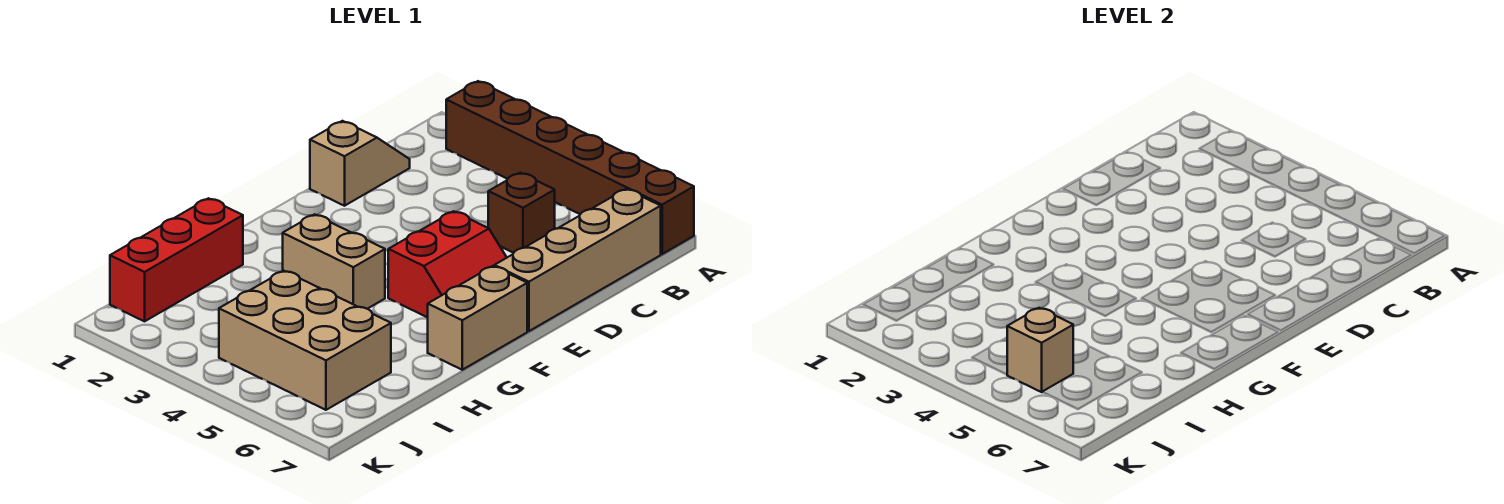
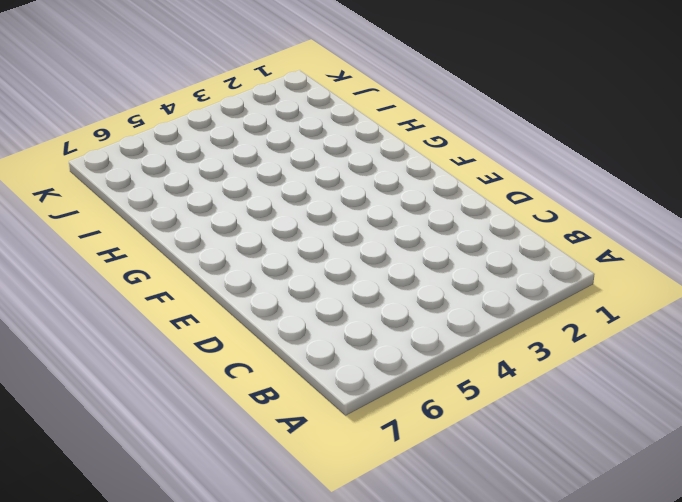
none -> brown brick A2:A7 level 1
none -> tan brick B7:E7 level 1

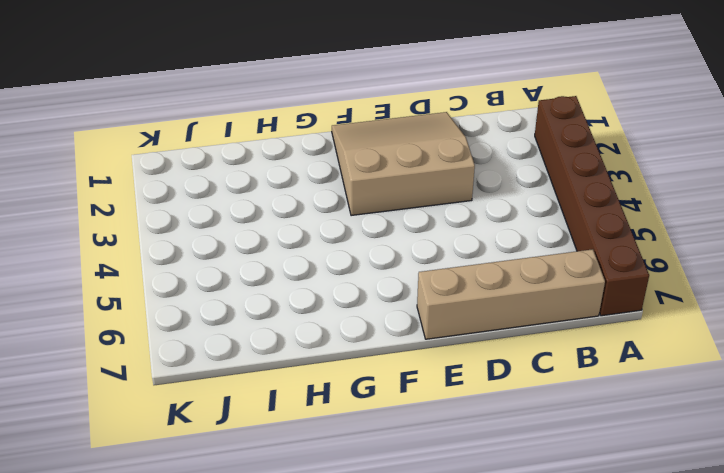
tan slope D1:F3 level 1 top 3 -> tan slope C1:D1 level 1 top D
none -> brown brick C5 level 1
none -> red slope E5:F6 level 1 top 5

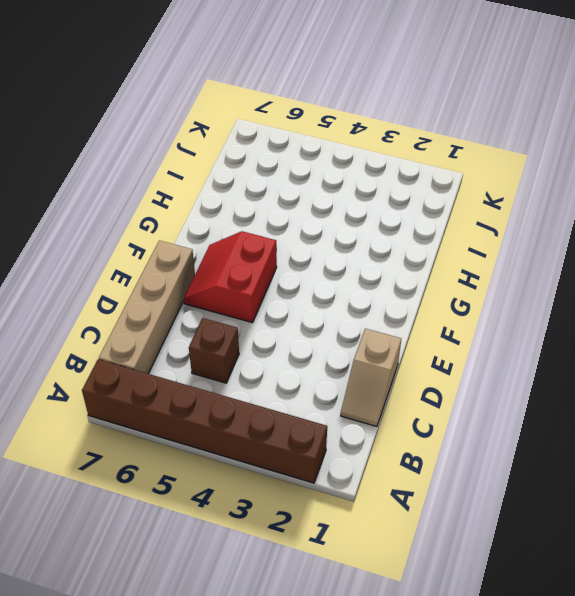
none -> tan brick F7:G7 level 1
none -> tan brick G3:G4 level 1

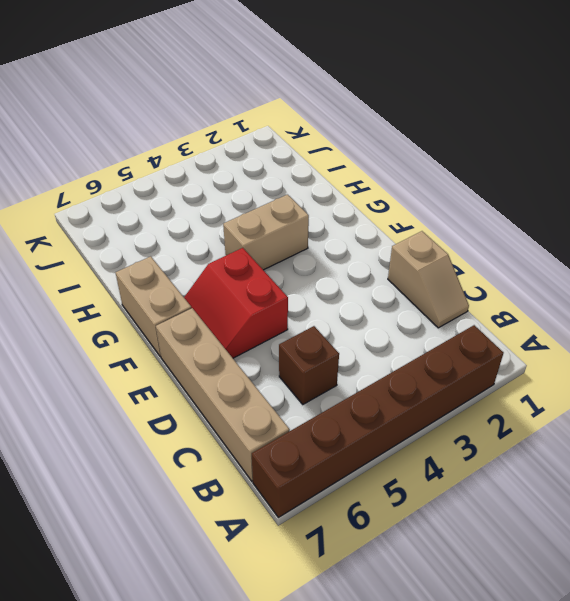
none -> red brick H1:J1 level 1
none -> tan brick I4:J6 level 1

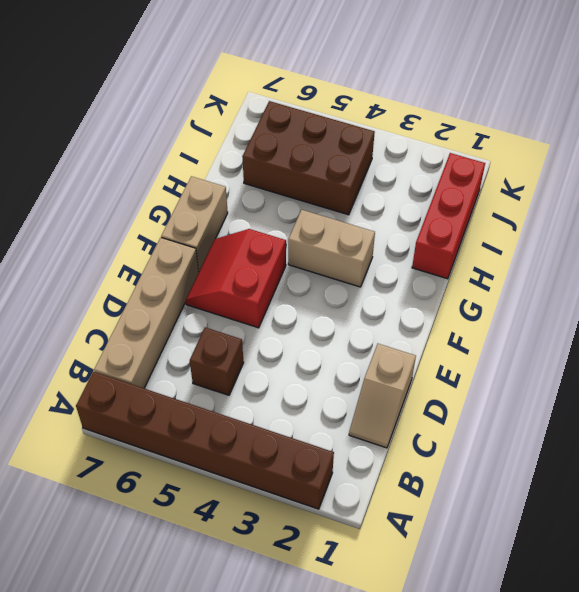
brown brick I4:J6 level 1 -> tan brick I4:J6 level 1
none -> tan brick J5 level 2

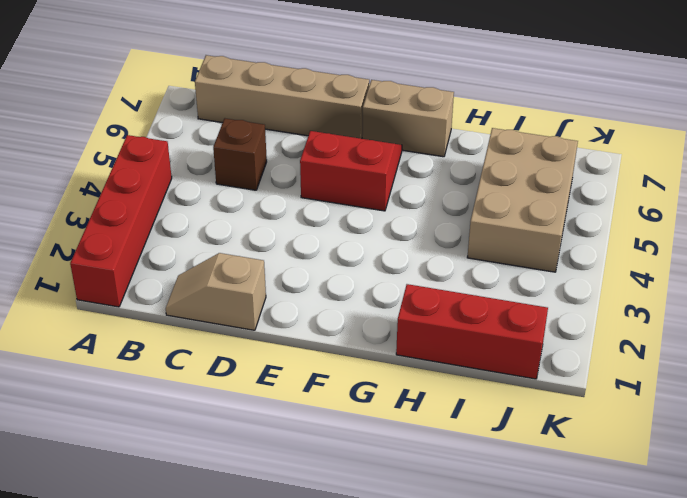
red brick A1:A4 level 1 -> brown brick A2:A7 level 1
none -> tan brick G3:G4 level 1
none -> tan brick J5 level 2

